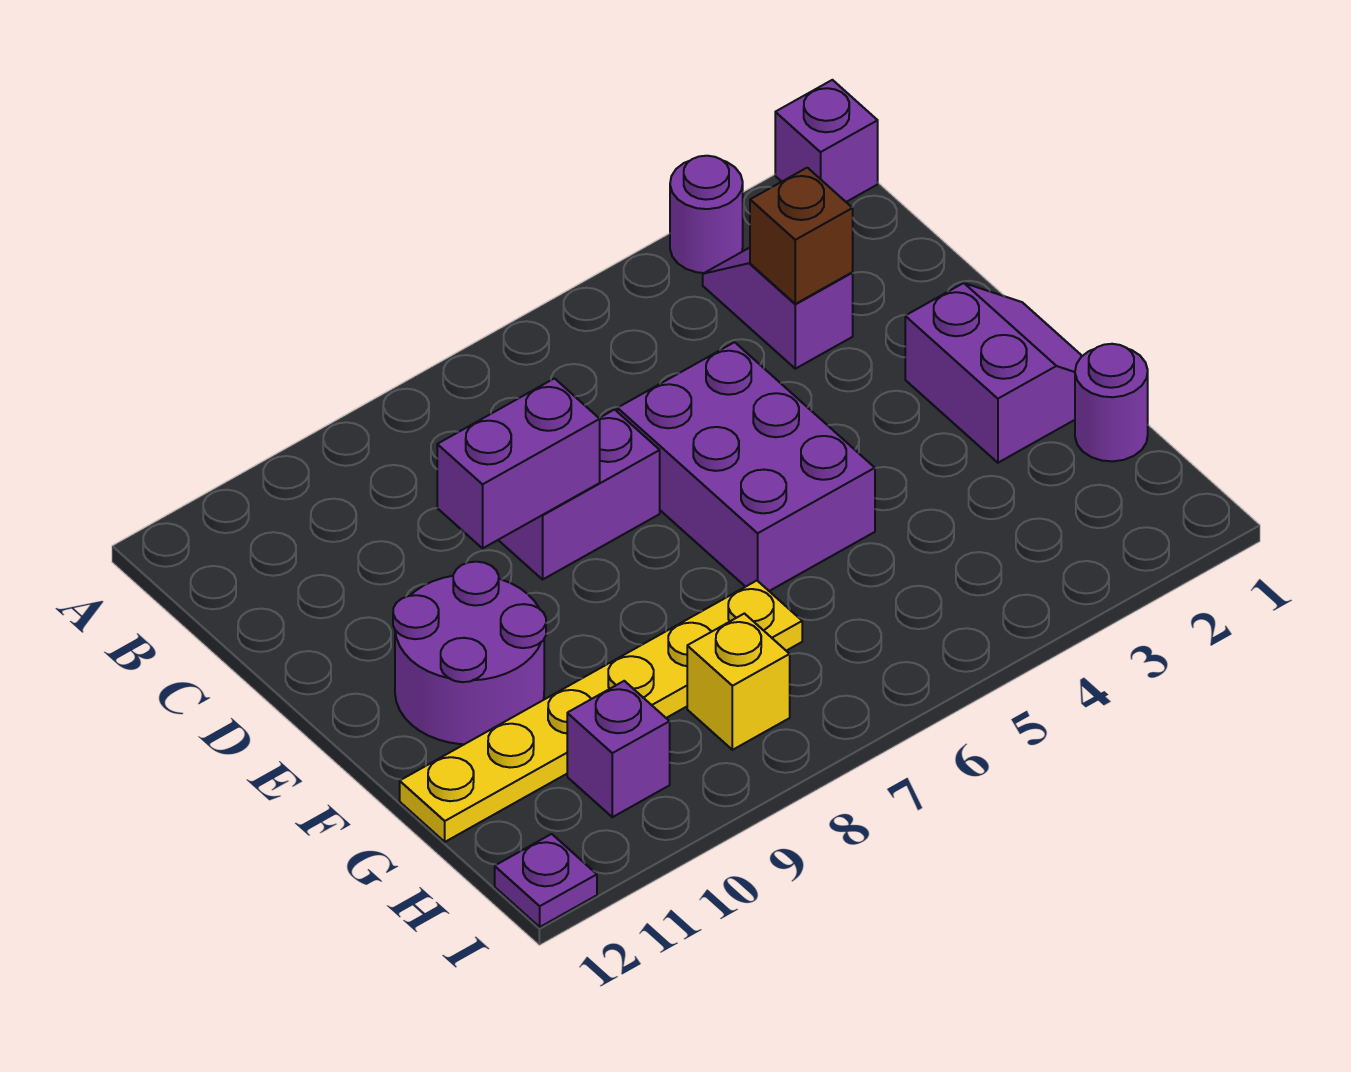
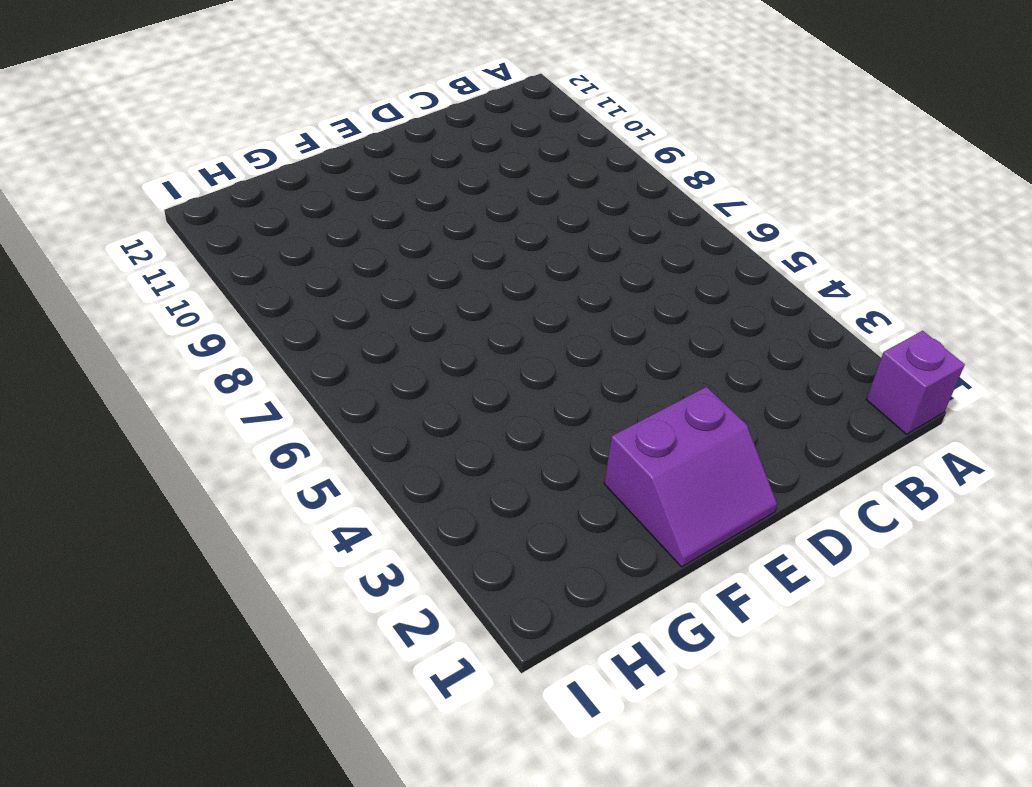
none -> purple round brick A3 level 1
none -> purple slope B3:C3 level 1 top C
none -> purple brick D5:F6 level 1

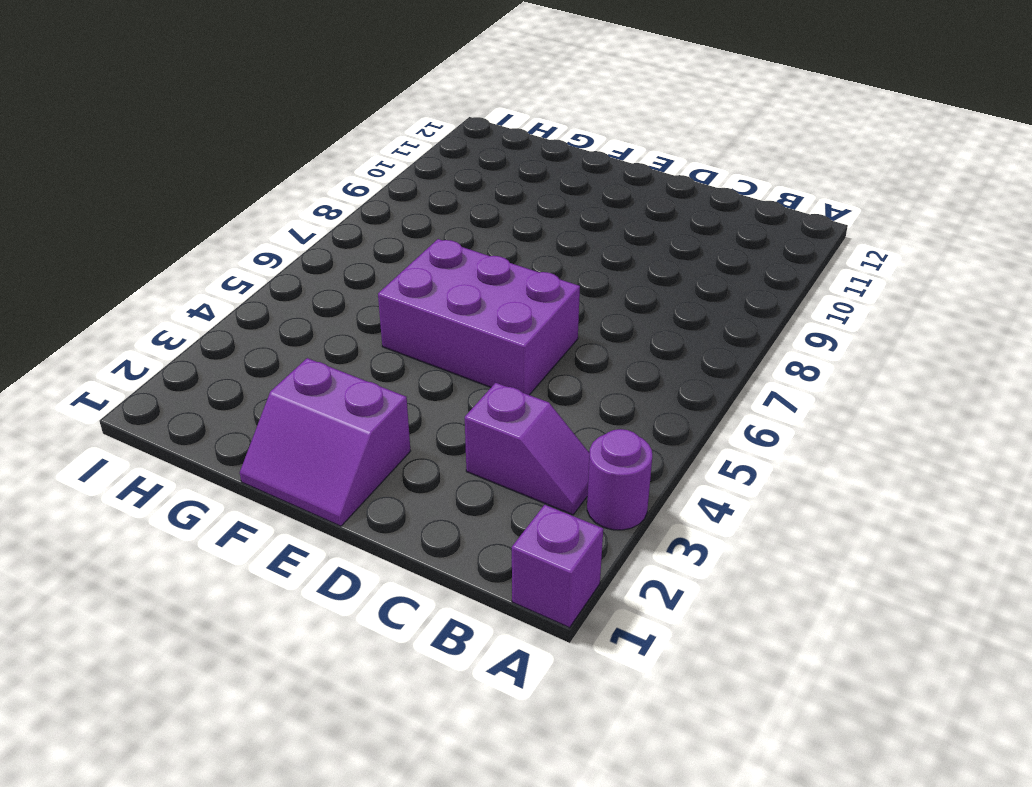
none -> purple brick D7:D8 level 1
none -> purple round brick E10:F11 level 1
none -> purple round brick G1 level 1

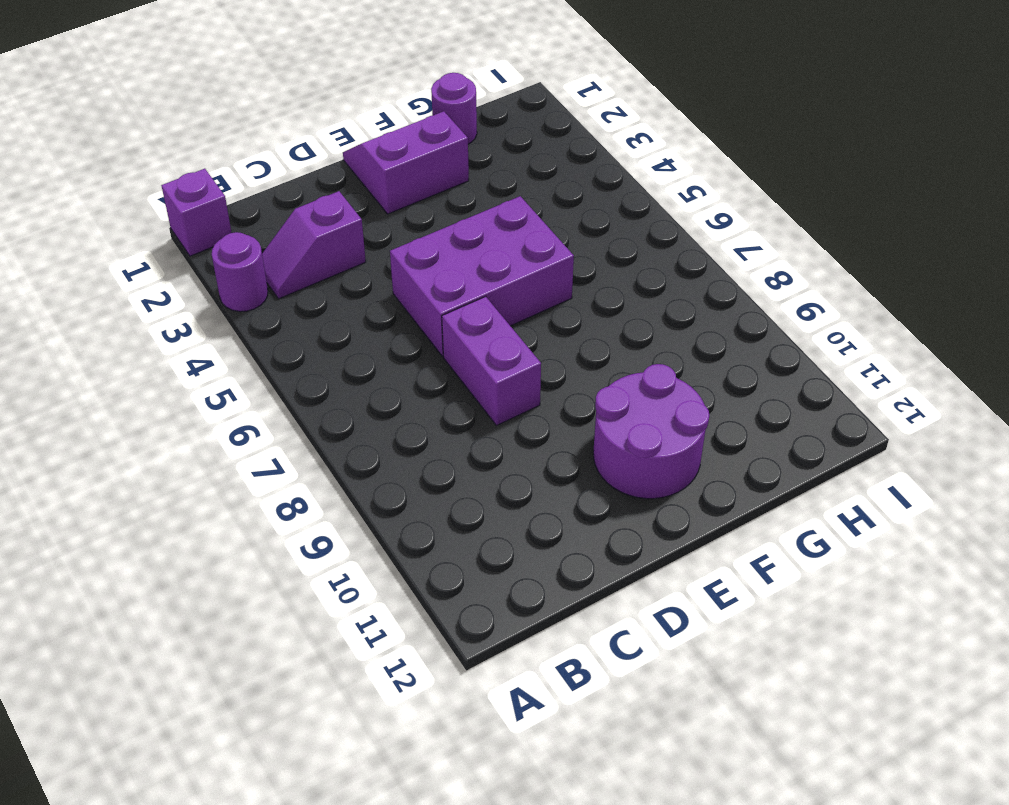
none -> yellow plate G7:G12 level 1
none -> yellow brick H8 level 1
none -> purple brick H10 level 1

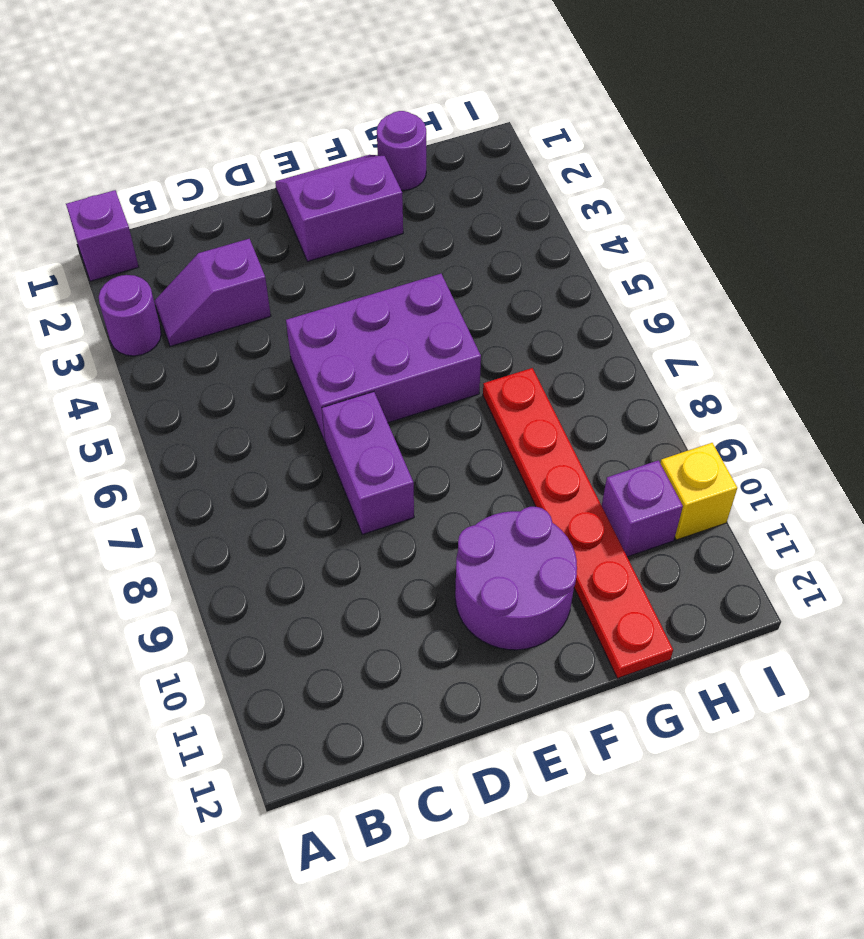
red plate G7:G12 level 1 -> yellow plate G7:G12 level 1
yellow brick I10 level 1 -> yellow brick H8 level 1
none -> purple plate I12 level 1
none -> brown brick C3 level 2
none -> purple brick D8:D9 level 2

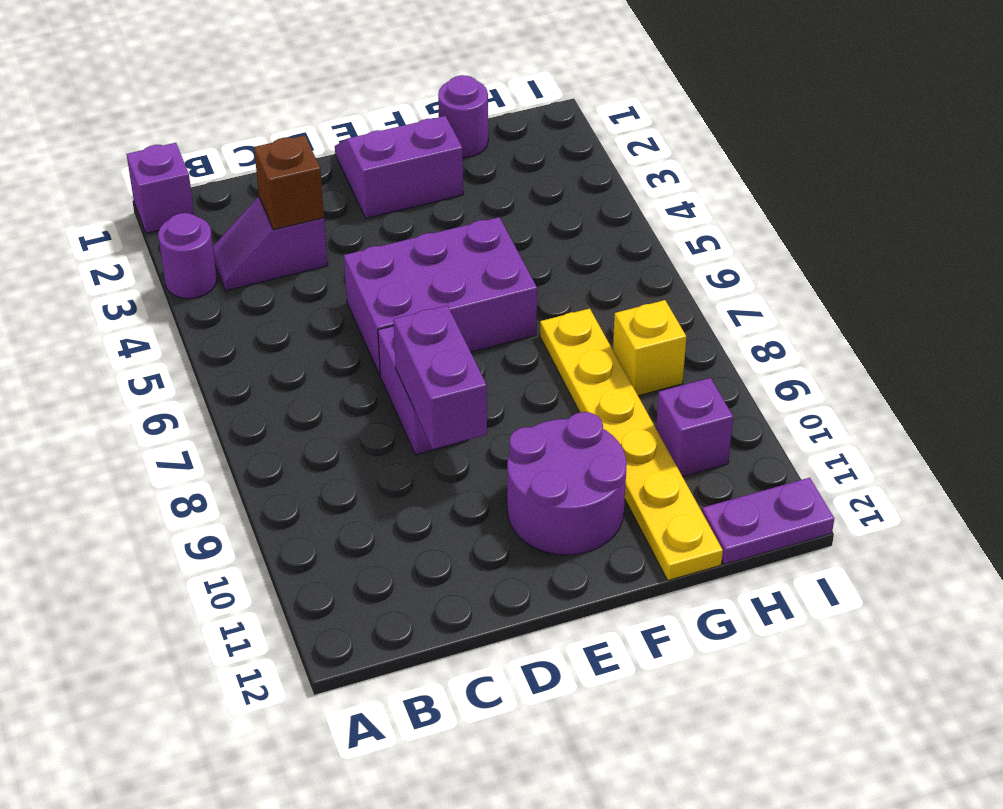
purple plate H12:I12 level 1 -> purple plate I12 level 1

